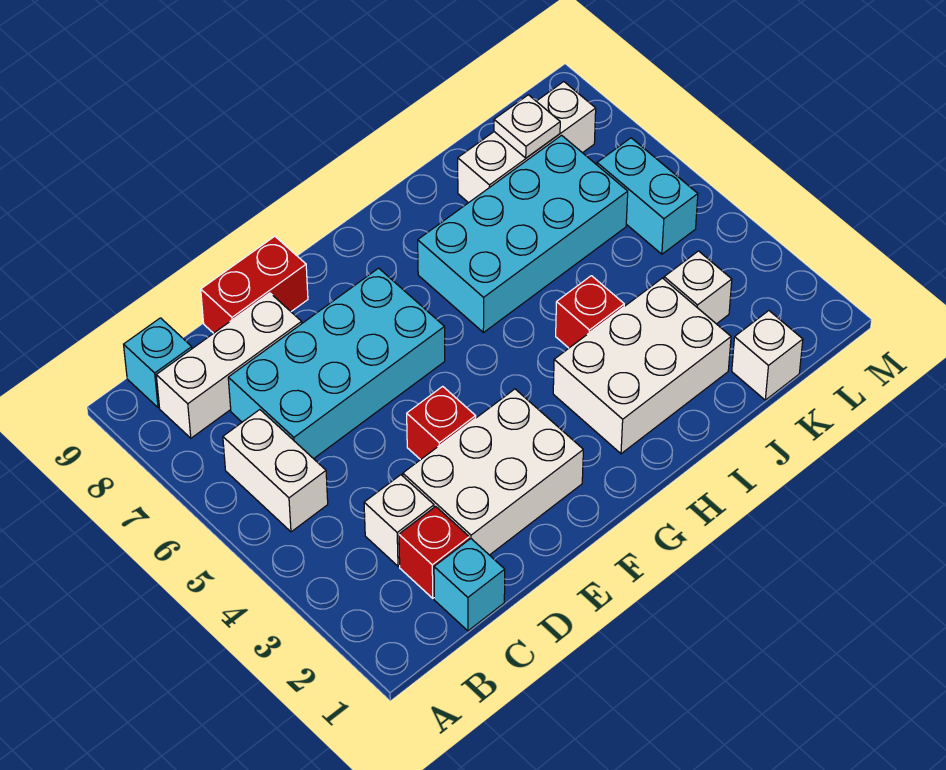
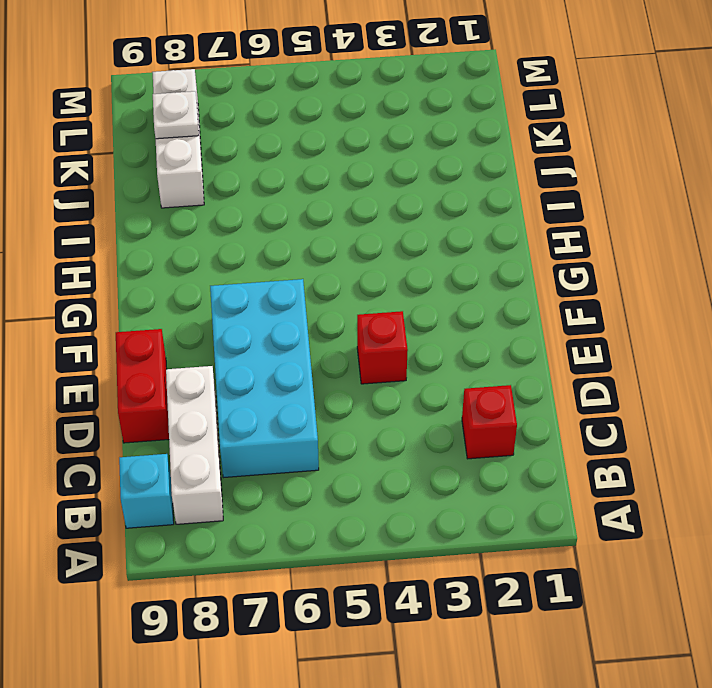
none -> white brick B5:B6 level 1
none -> cyan brick C1 level 1
none -> white brick C3 level 1

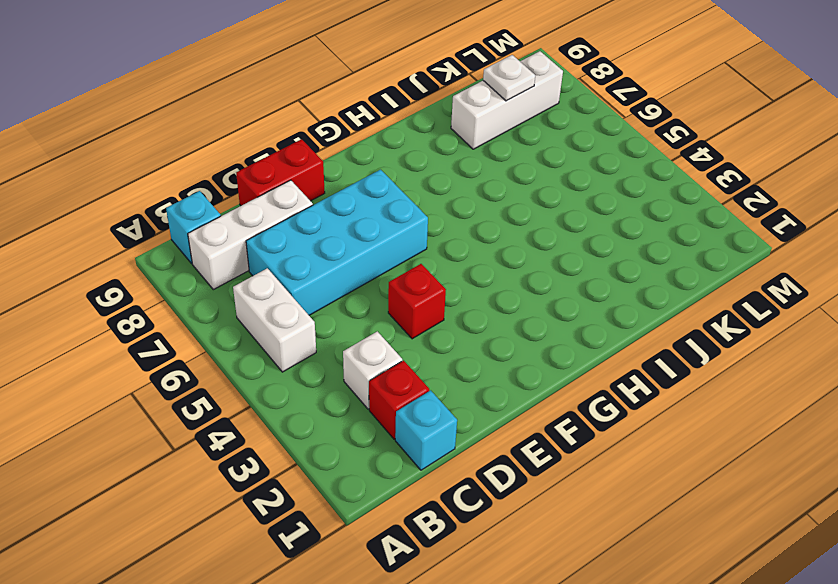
none -> white brick D2:F3 level 1
none -> white brick H2:J3 level 1
none -> cyan brick H6:K7 level 1

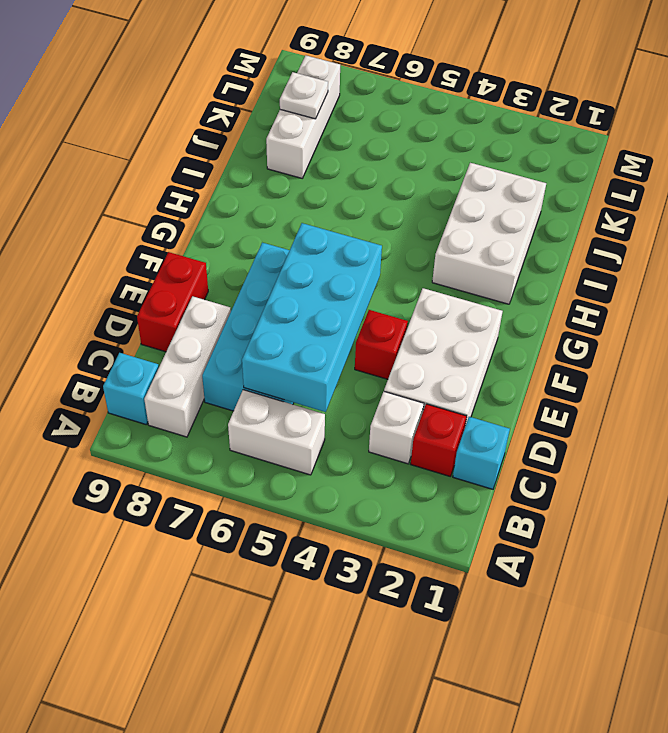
cyan brick C5:F6 level 2 -> cyan brick H6:K7 level 1
none -> red brick I4 level 1
none -> white brick K1 level 1
none -> white brick K3 level 1

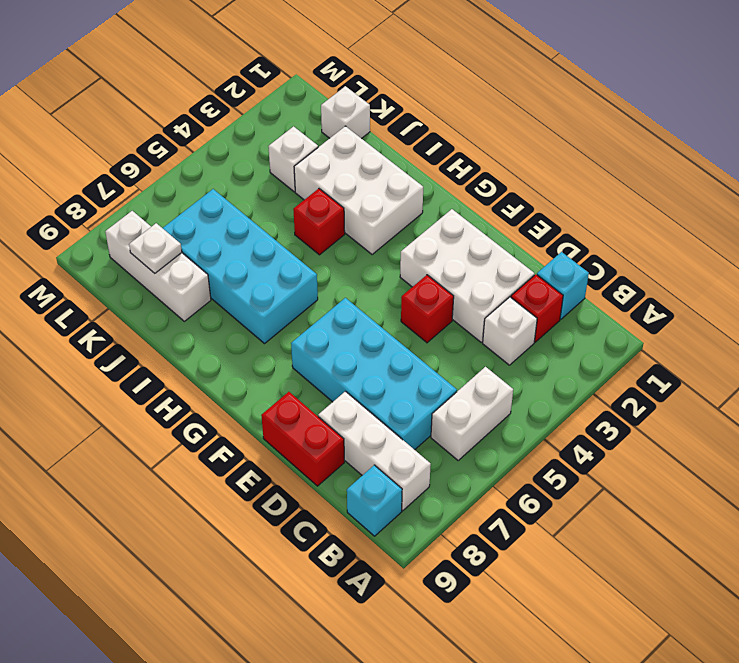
none -> cyan brick L5:L6 level 1

